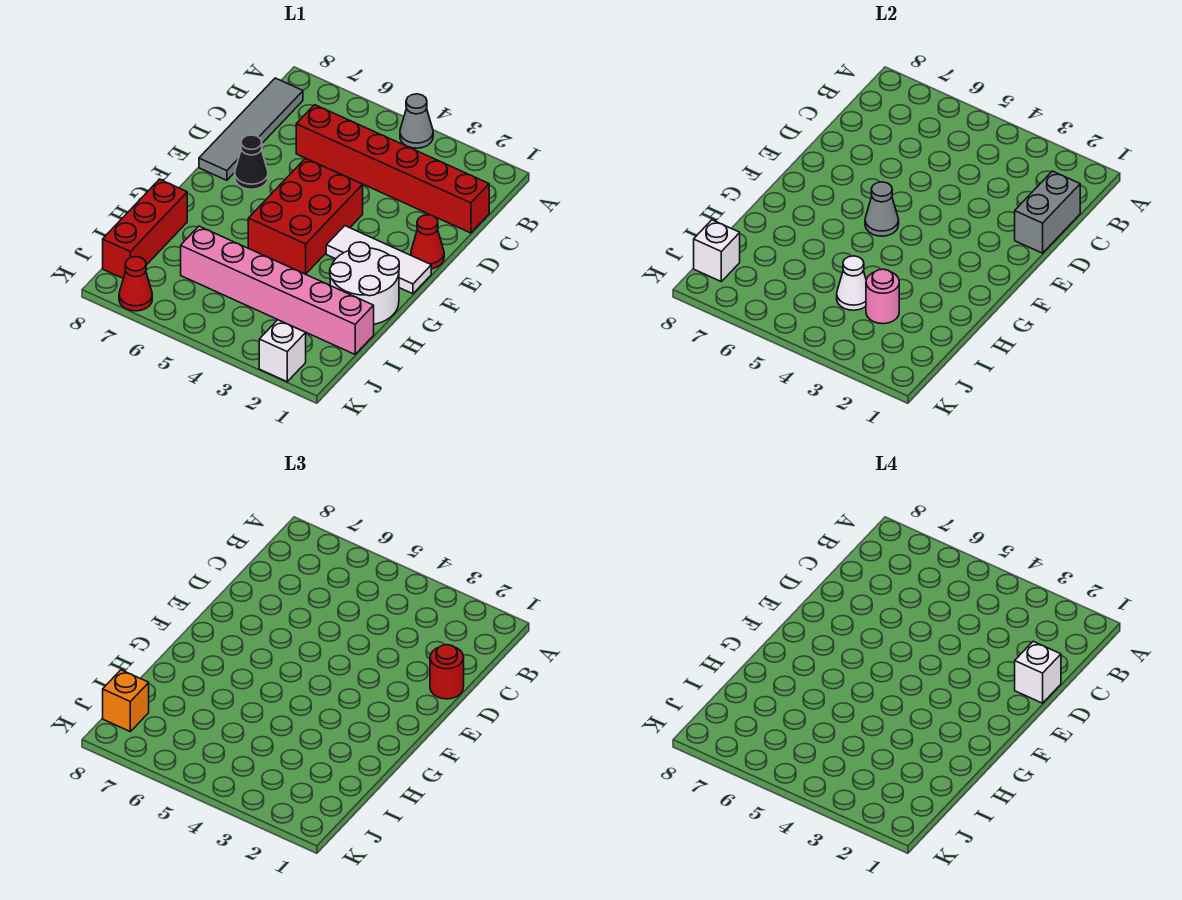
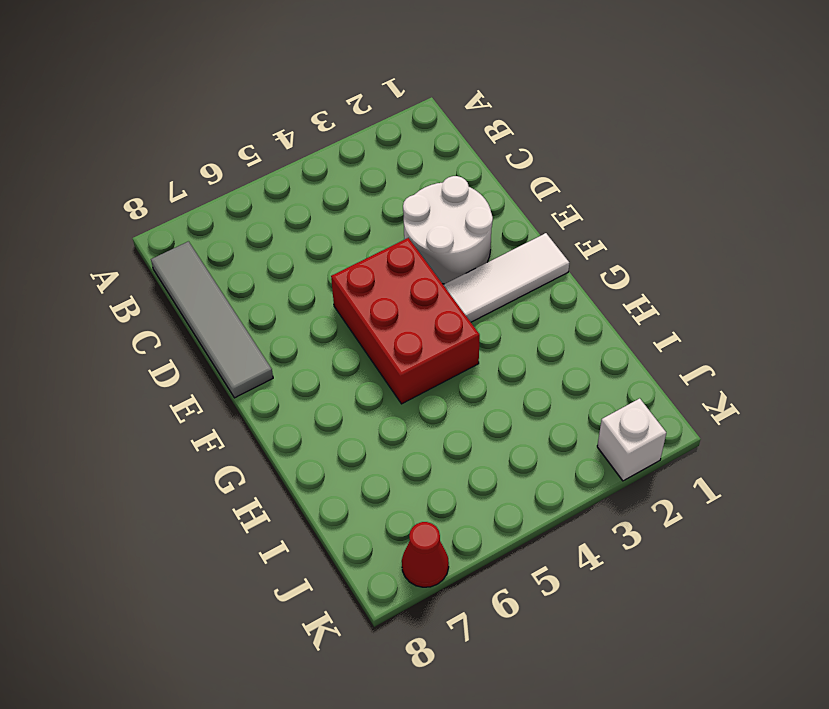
white round brick D2:E3 level 1 -> white round brick G1:H2 level 1
none -> grey cone A4 level 1
none -> red brick C1:C6 level 1
none -> red cone E1 level 1

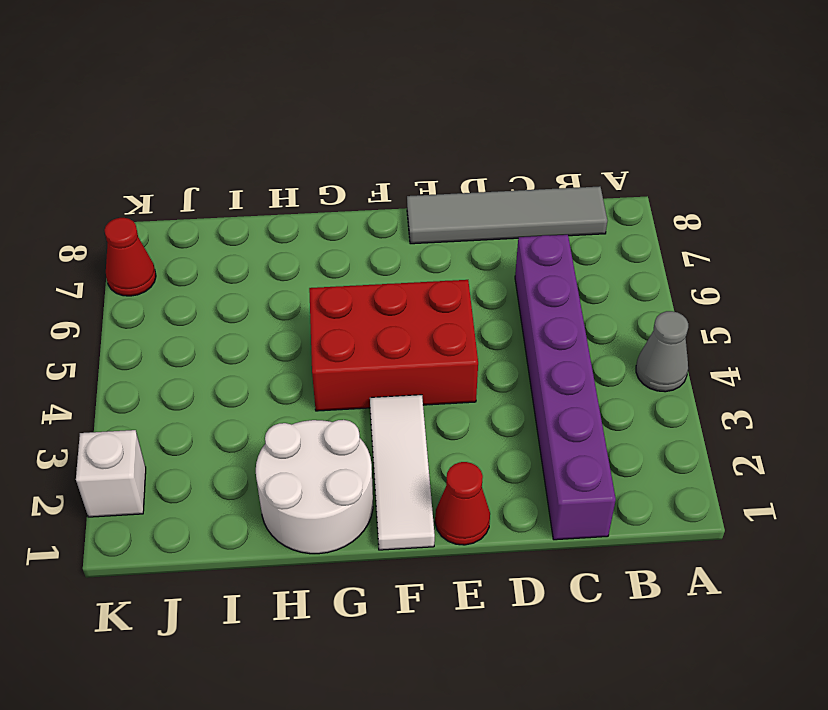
purple brick C1:C6 level 1 -> red brick C1:C6 level 1
none -> black cone E7 level 1
none -> red brick H8:J8 level 1
none -> pink brick I1:I6 level 1

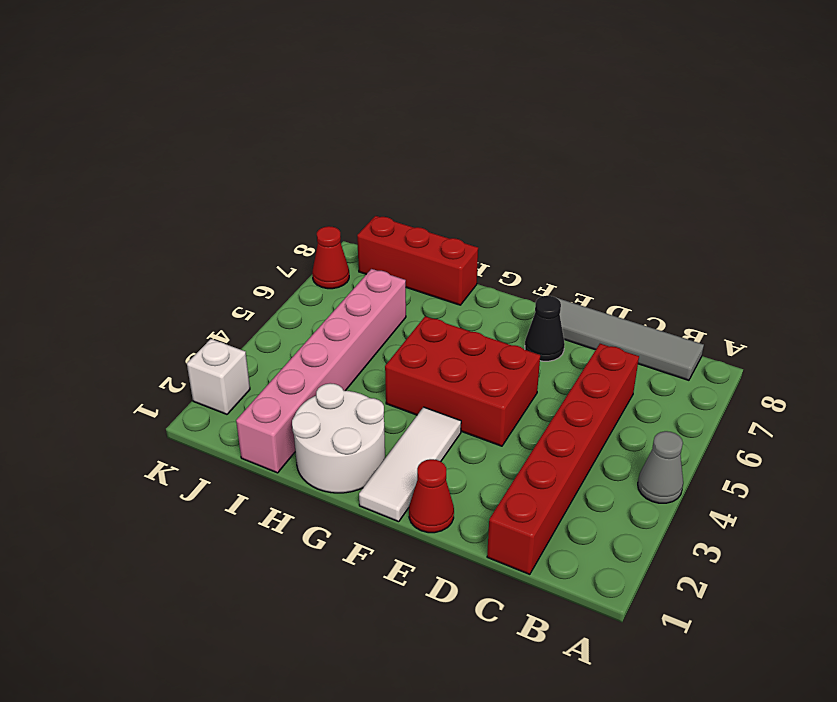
none -> grey brick C1:D1 level 2
none -> grey cone F5 level 2
none -> pink round brick I3 level 2

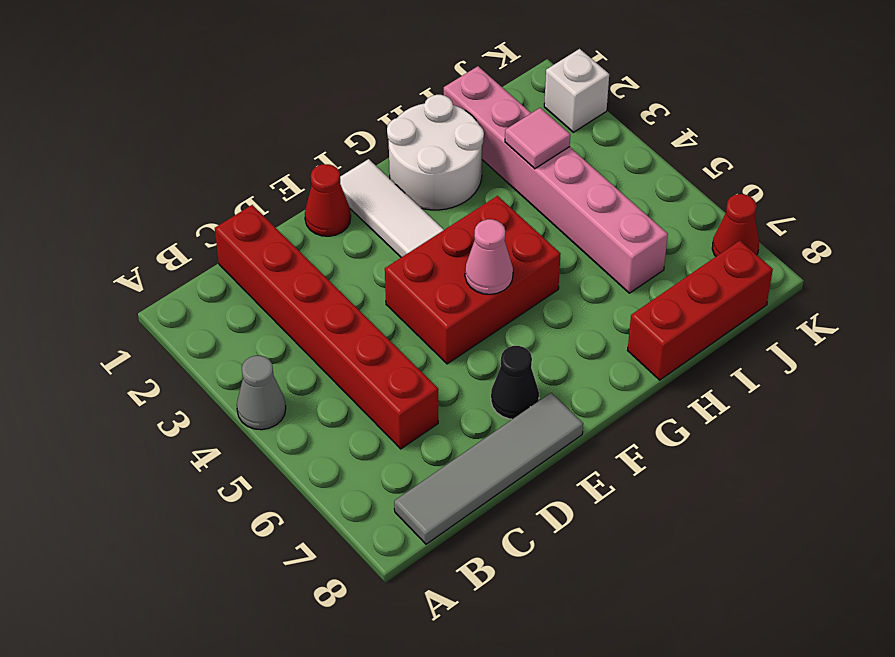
pink cone F5 level 2 -> grey cone F5 level 2
pink tile I3 level 2 -> pink round brick I3 level 2
none -> grey brick C1:D1 level 2
none -> white cone I4 level 2
none -> white brick J8 level 2

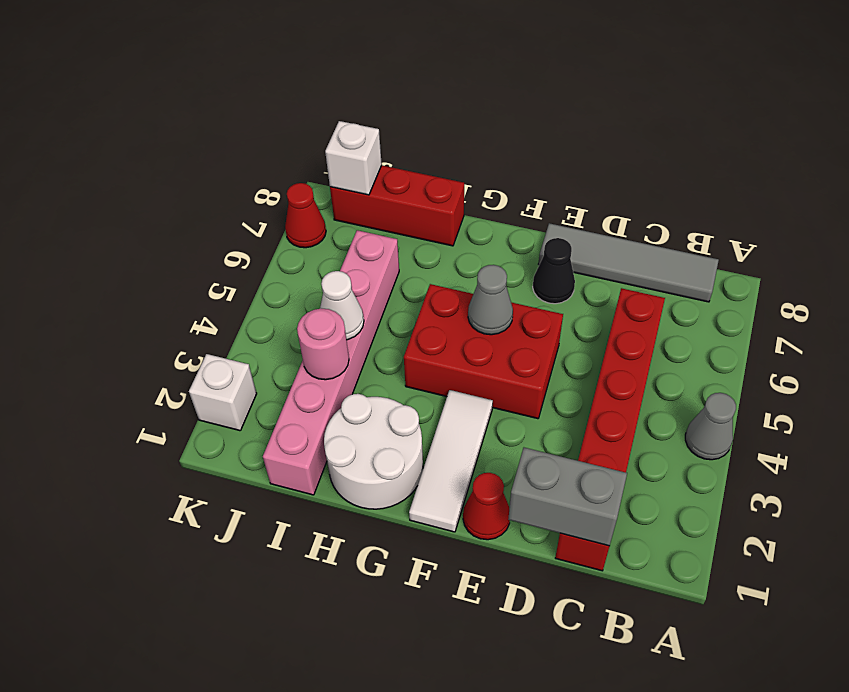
none -> red round brick D1 level 3
none -> orange brick J8 level 3
none -> white brick D1 level 4

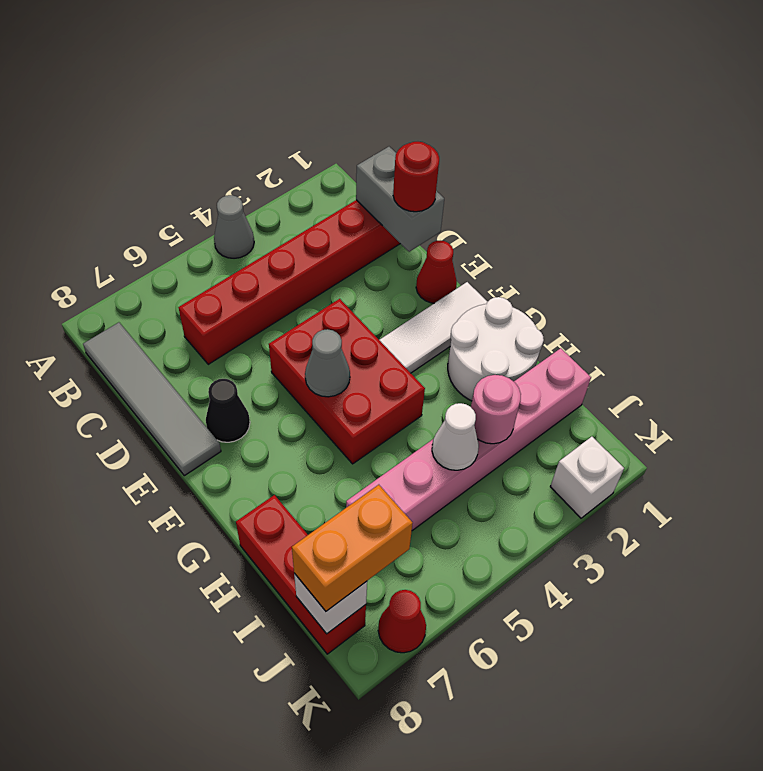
orange brick J7:J8 level 3 -> orange brick J8 level 3
none -> white brick D1 level 4

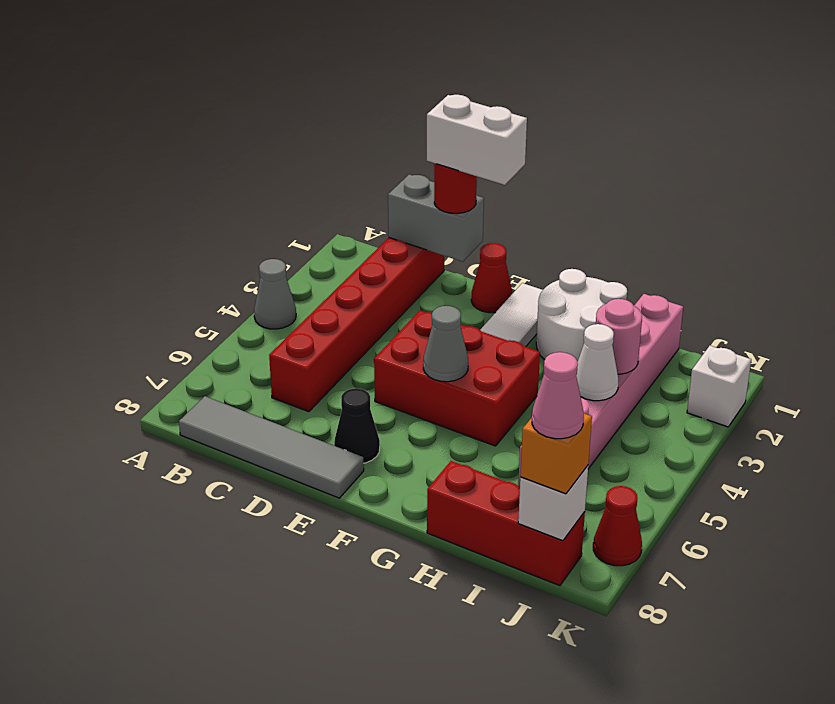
white brick D1:E1 level 4 -> white brick D1 level 4
pink cone J8 level 4 -> none

